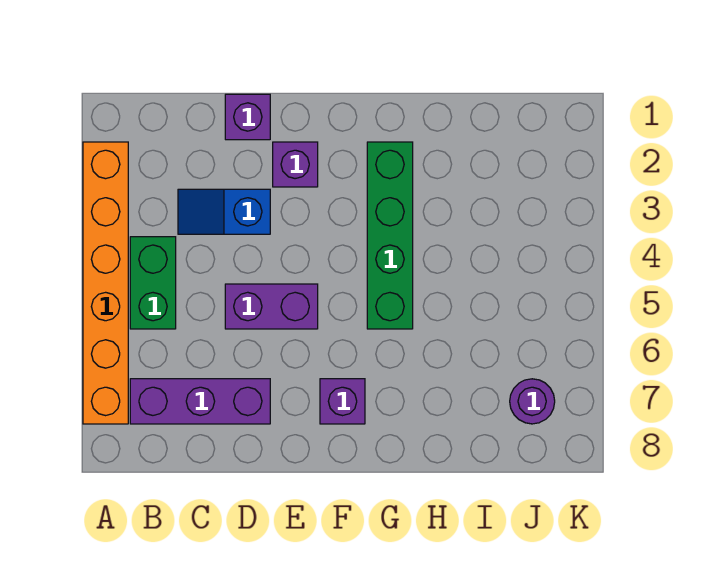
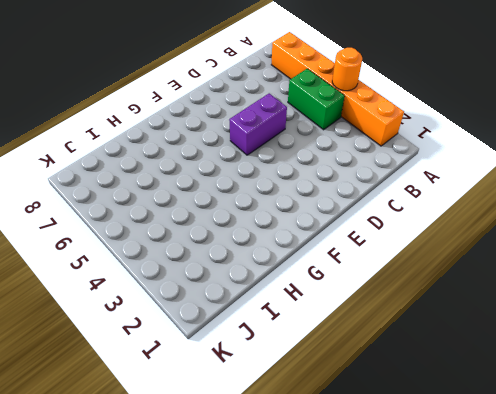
orange round brick A4 level 2 -> none
none -> purple brick B7:D7 level 1
none -> blue slope C3:D3 level 1 top D

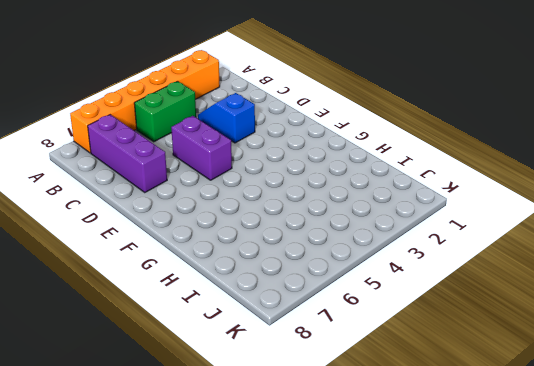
none -> purple brick D1 level 1
none -> purple brick E2 level 1

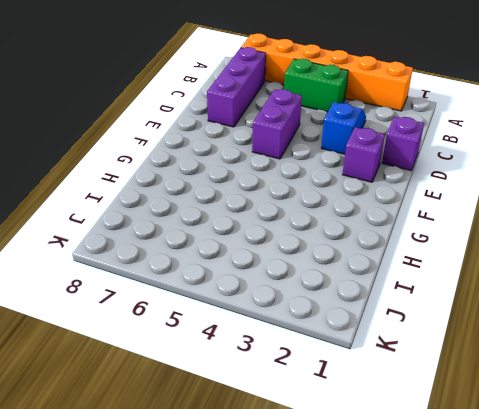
none -> purple brick F7 level 1
none -> green brick G2:G5 level 1

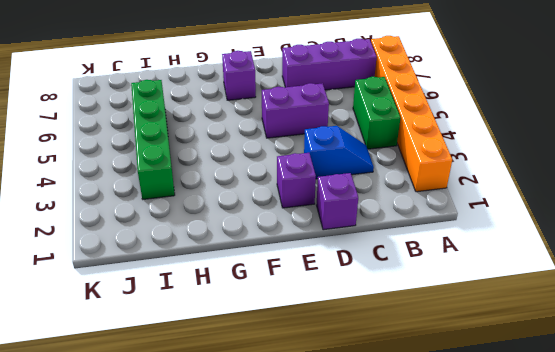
green brick I3:I6 level 1 -> green brick G2:G5 level 1
none -> purple round brick J7 level 1

